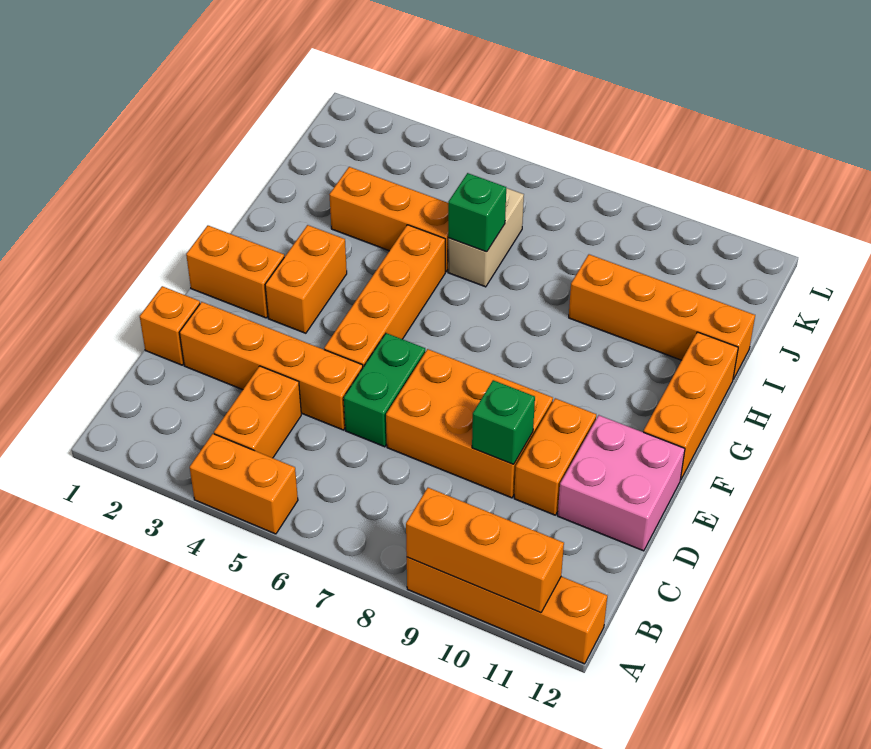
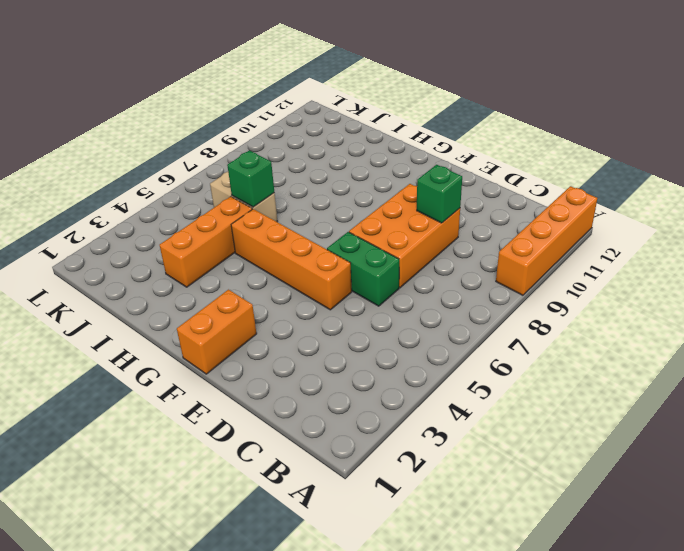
none -> orange brick A4:A5 level 1
none -> orange brick B4:C4 level 1
none -> orange brick D1 level 1

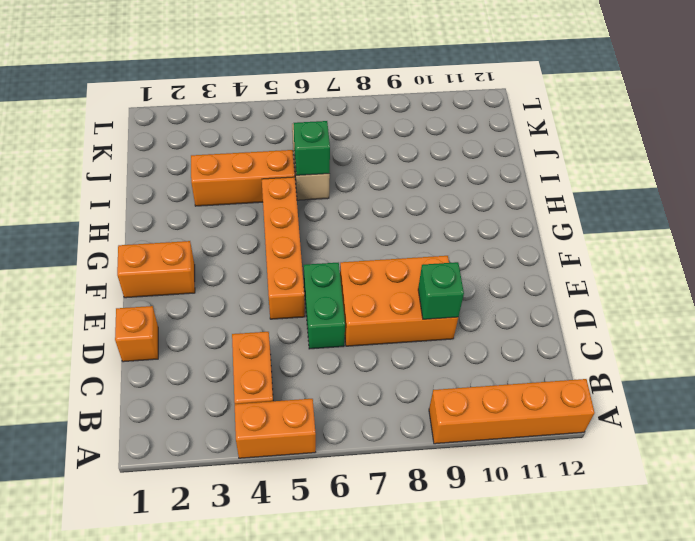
none -> orange brick D2:D5 level 1
none -> orange brick D10:E10 level 1
none -> pink brick D11:E12 level 1

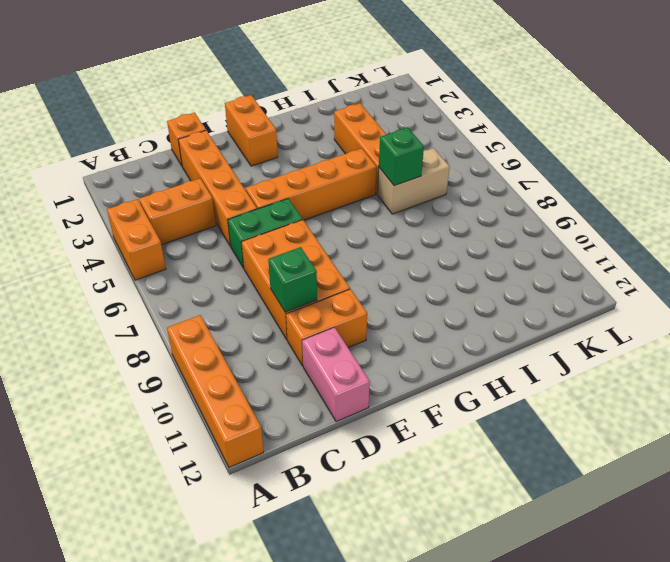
pink brick D11:D12 level 1 -> pink brick D11:E12 level 1
none -> orange brick F3:G3 level 1
none -> orange brick F12:H12 level 1
none -> orange brick I9:I12 level 1

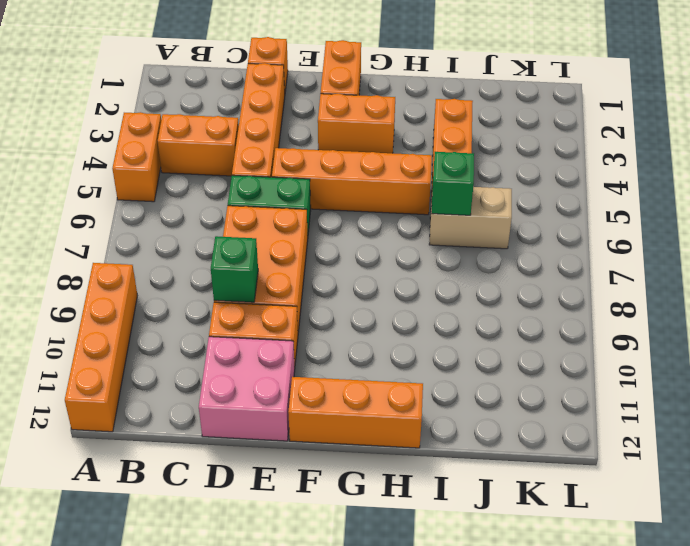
none -> orange brick I9:I12 level 1
none -> orange brick A9:A11 level 2

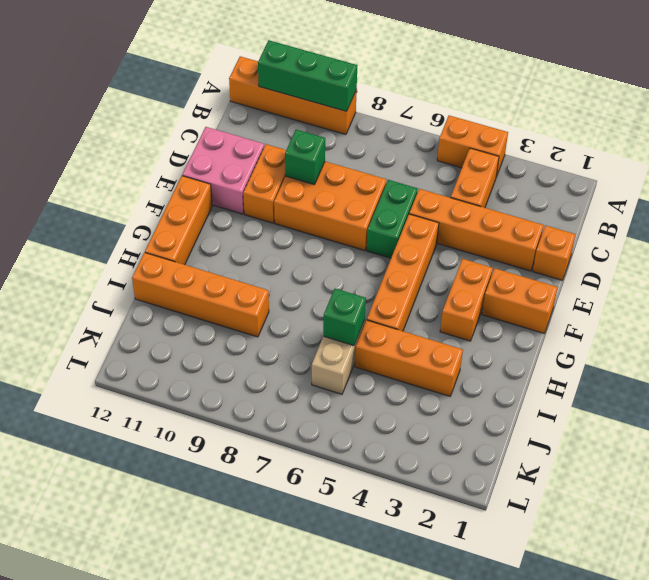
green brick A9:A11 level 2 -> orange brick A9:A11 level 2

